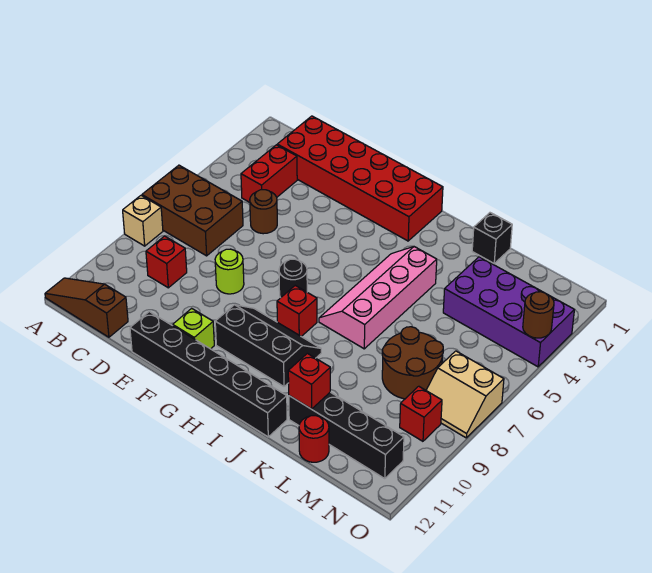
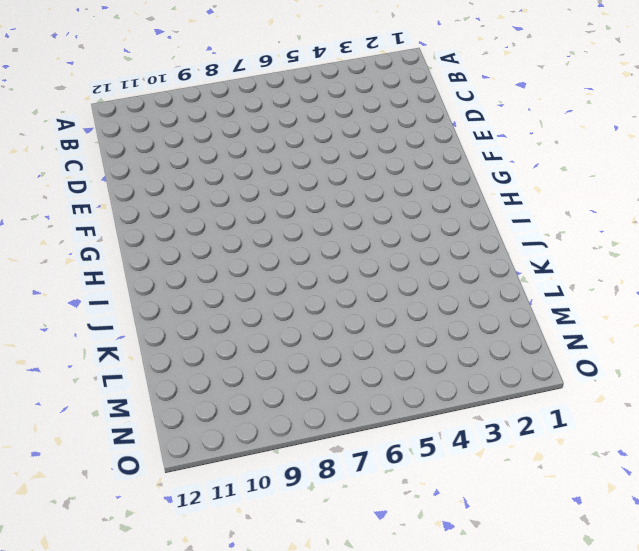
none -> brown brick A6:C7 level 1
none -> tan brick A8 level 1
none -> brown slope A12:C12 level 1 top C

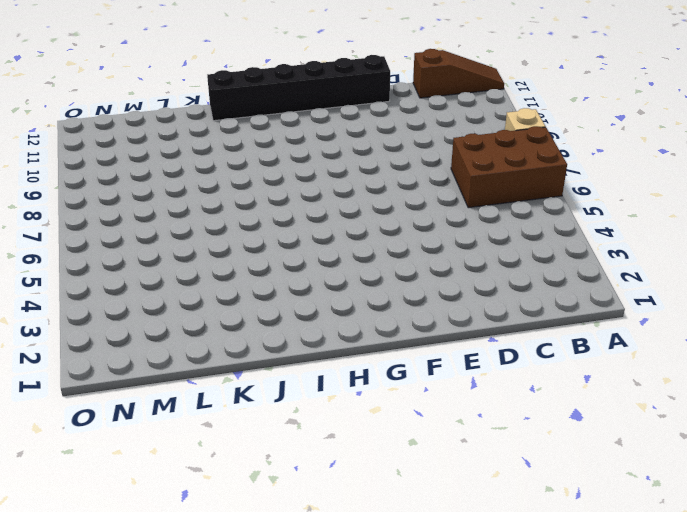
none -> red brick C1:H2 level 1
none -> red brick C3:C4 level 1
none -> red brick C9 level 1

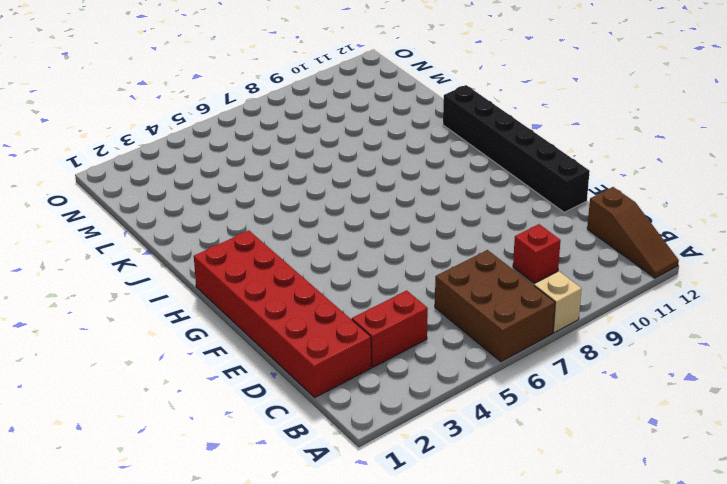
none -> brown round brick D5 level 1
none -> lime round brick E8 level 1
none -> lime brick F11 level 1

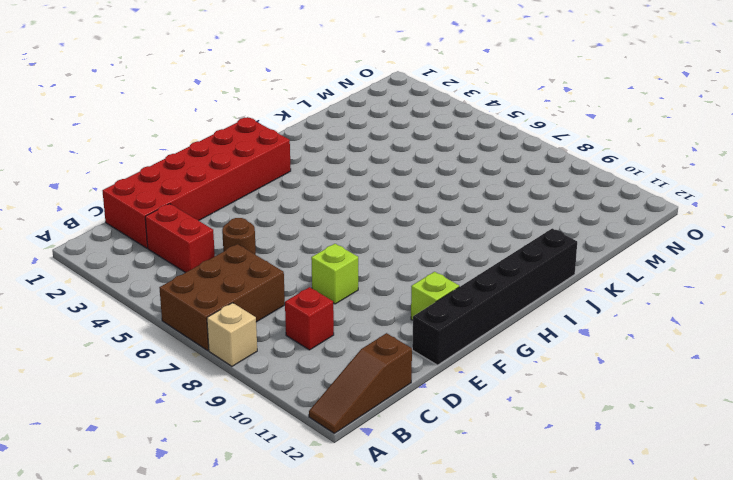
lime brick E8 level 1 -> lime round brick E8 level 1
none -> black round brick G7 level 1
none -> black slope G9:I10 level 1 top 10
none -> red brick H8 level 1

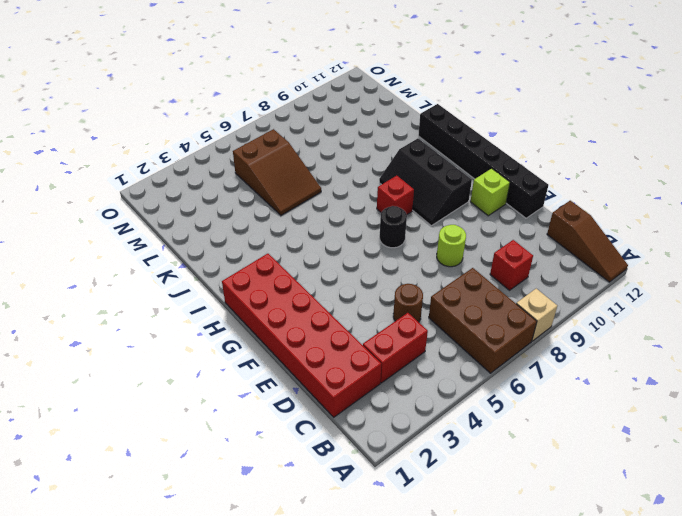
brown slope K5:M6 level 1 top M -> none
none -> pink slope I4:J7 level 1 top J
none -> black brick K1 level 1
none -> black brick K11:N11 level 1

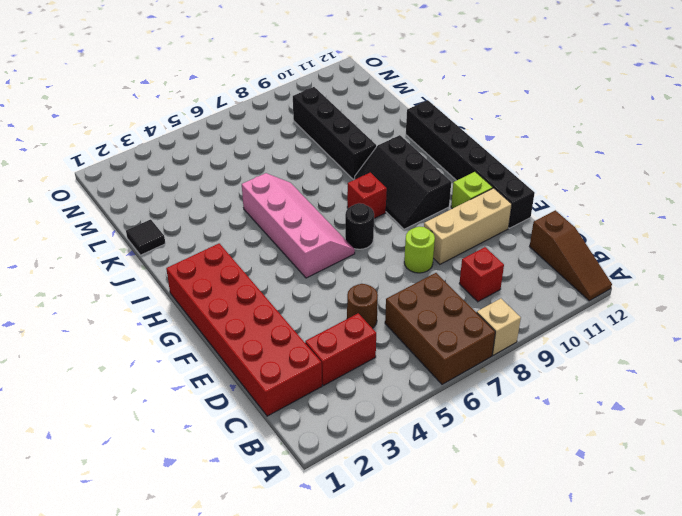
tan brick E9:E11 level 1 -> none
pink slope G5:J6 level 1 top 5 -> pink slope I4:J7 level 1 top J
black brick J9:M9 level 1 -> black brick K11:N11 level 1
black tile K1 level 1 -> black brick K1 level 1
none -> purple brick L3:O4 level 1
none -> brown round brick L7:M8 level 1
none -> red round brick L12 level 1

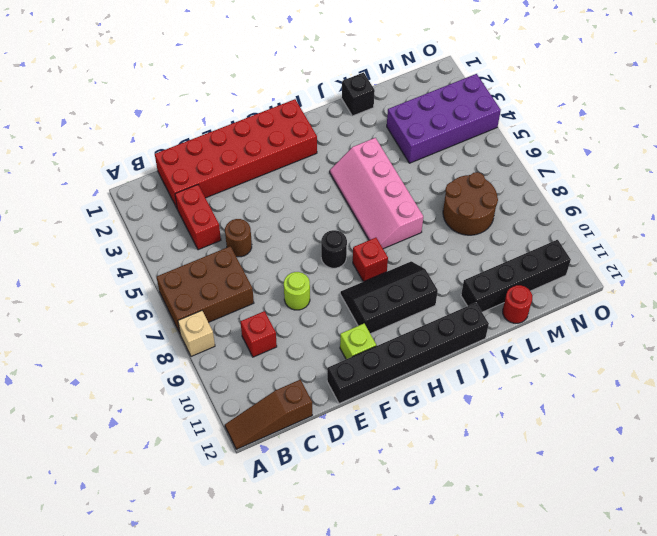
none -> tan slope N7:O8 level 1 top 7
none -> red brick N9 level 1
none -> red brick K11 level 2

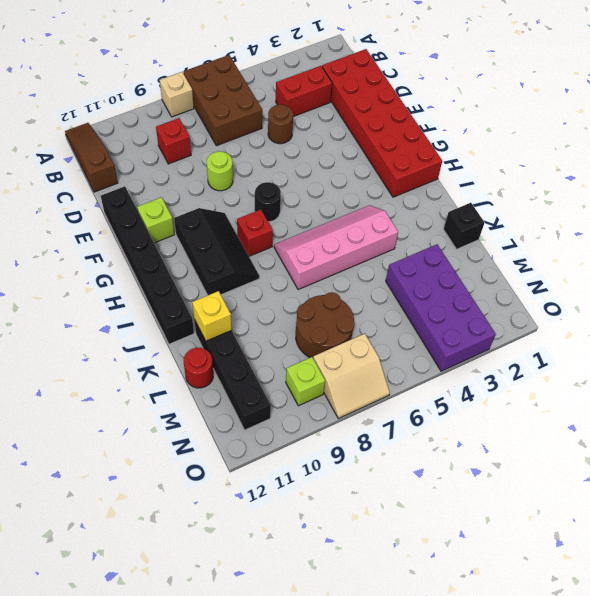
yellow brick K11 level 2 -> red brick K11 level 2
tan slope N7:O8 level 1 top N -> tan slope N7:O8 level 1 top 7
lime brick N9 level 1 -> red brick N9 level 1
none -> brown round brick O4 level 2

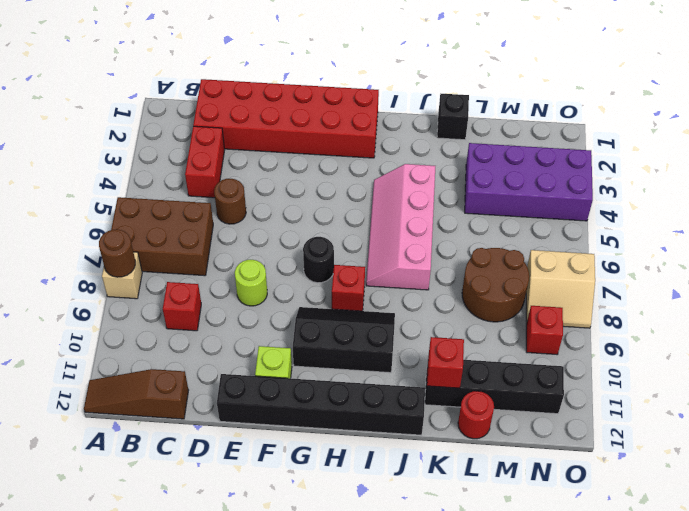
brown round brick A8 level 2 -> brown round brick O4 level 2

